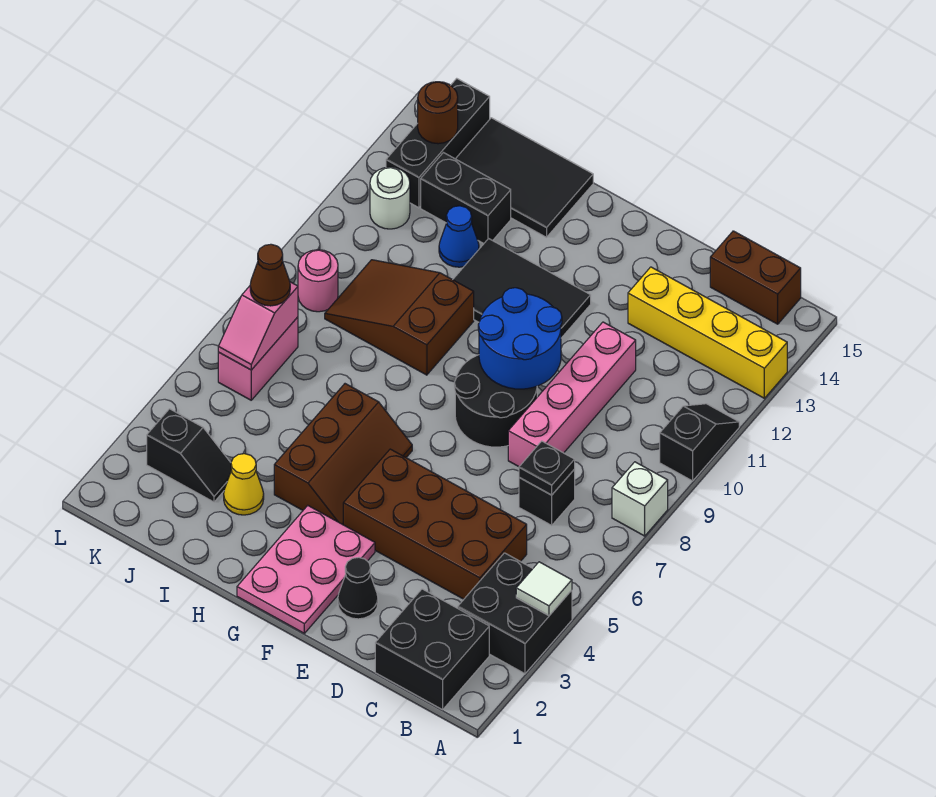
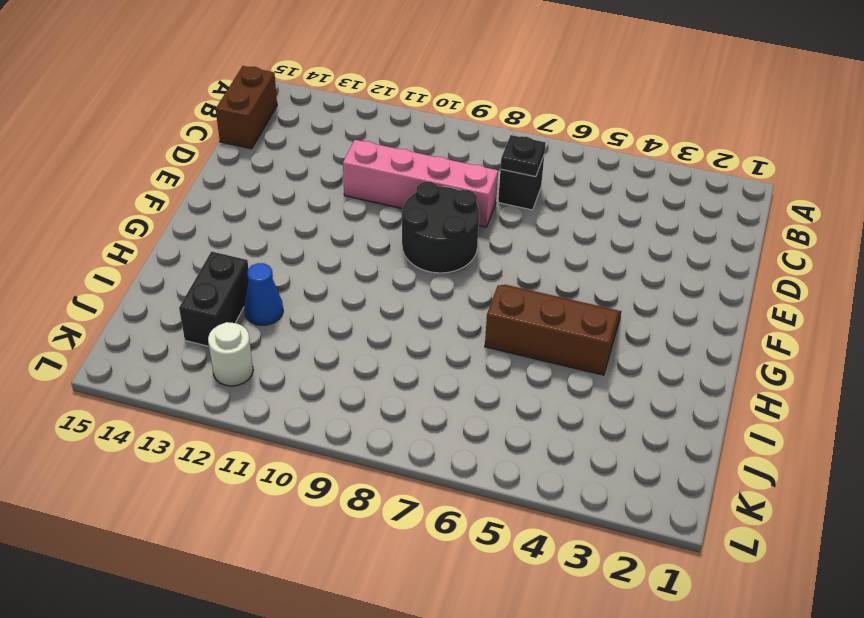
none -> black brick A3:B4 level 1
none -> white brick A8 level 1
none -> black slope A10:A11 level 1 top 10
none -> yellow brick A13:D13 level 1

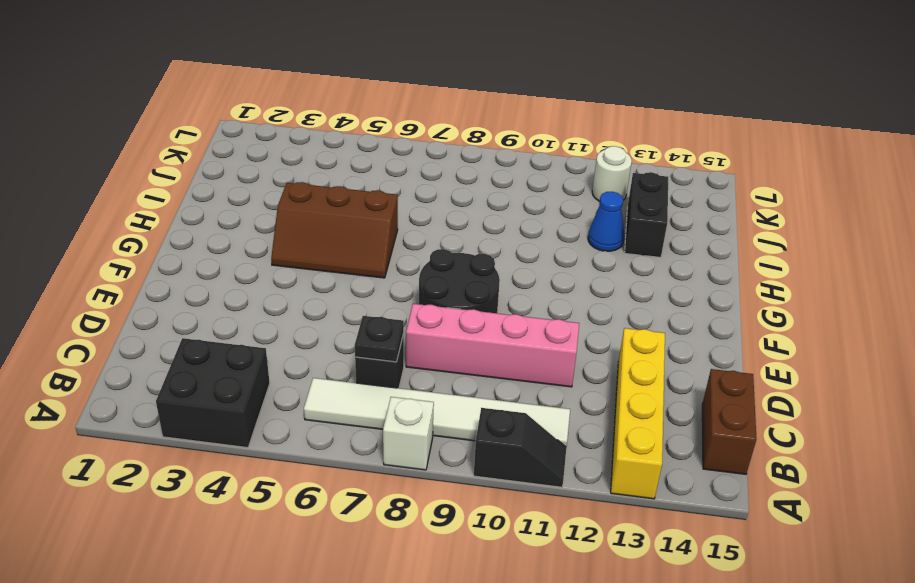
white tile B6:B11 level 1 -> none
none -> black brick B1:C2 level 1
none -> brown brick C4:F5 level 1
none -> black cone E2 level 1
none -> pink plate F1:G3 level 1

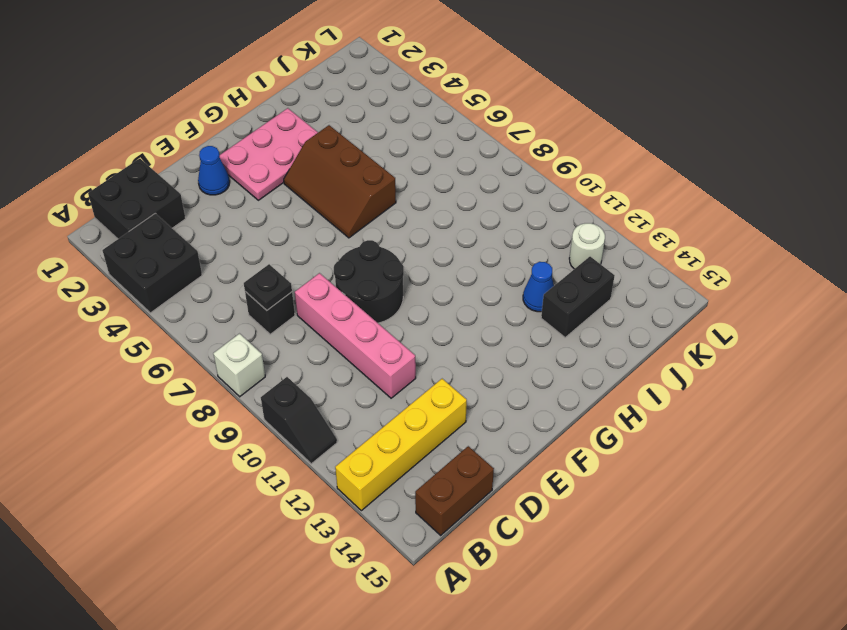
blue cone E2 level 1 -> black cone E2 level 1
pink plate F2:H3 level 1 -> pink plate F1:G3 level 1
none -> brown brick C4:F5 level 1
none -> black tile F11:H12 level 1
none -> brown slope H9:J10 level 1 top H
none -> black tile H14:J15 level 1

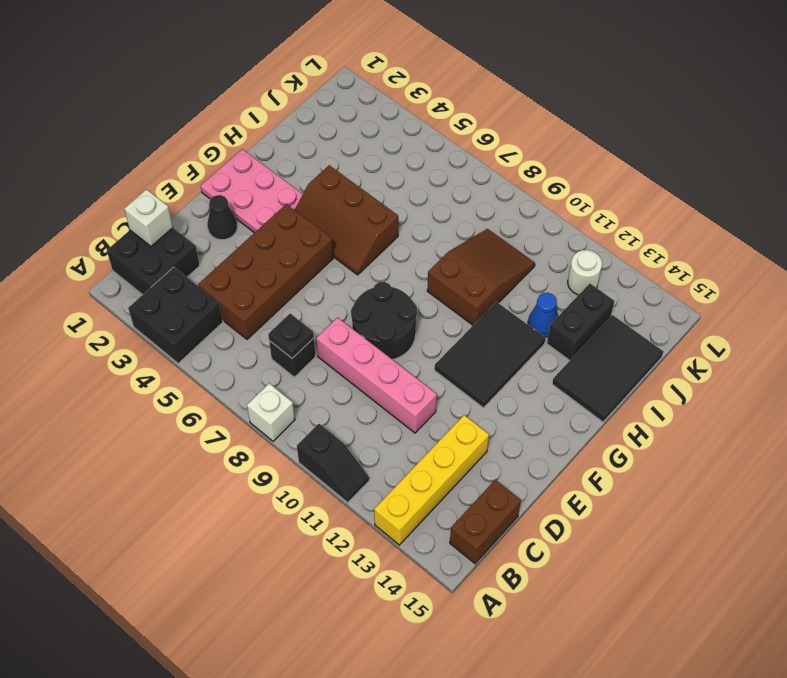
white brick C1 level 2 -> none
none -> yellow cone I3 level 1
none -> black slope J3:K3 level 1 top K
none -> pink brick K6:K7 level 1
none -> pink round brick K9 level 1

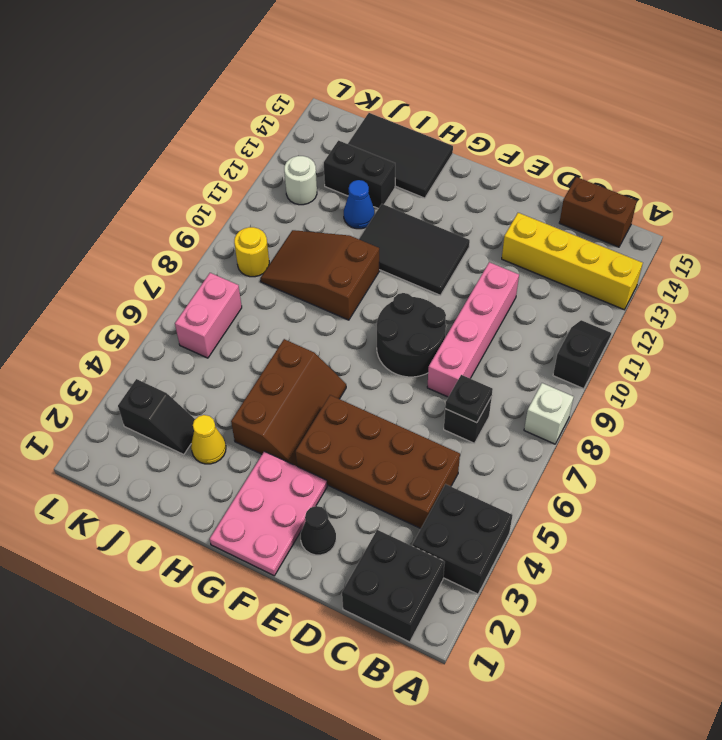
yellow round brick K9 level 1 -> pink round brick K9 level 1
none -> black brick K13:K15 level 1
none -> white tile A4 level 2
none -> blue round brick E9:F10 level 2
none -> pink slope K6:K7 level 2 top 7

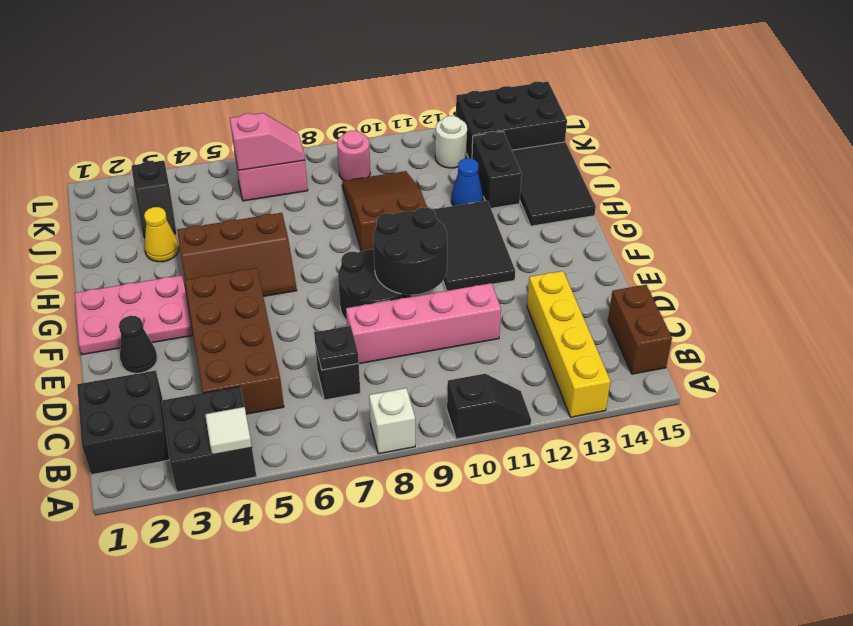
black round brick E9:F10 level 2 -> blue round brick E9:F10 level 2
pink slope K6:K7 level 2 top 6 -> pink slope K6:K7 level 2 top 7
black brick K13:L15 level 1 -> black brick K13:K15 level 1
none -> brown round brick K14 level 2
none -> brown cone K7 level 3

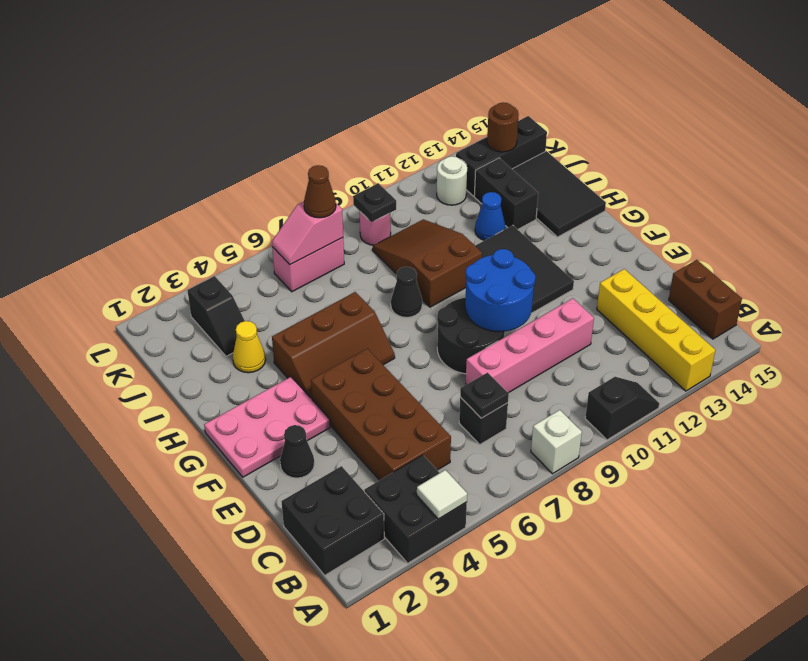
black cone H8 level 1 -> none
black plate K9 level 2 -> none

